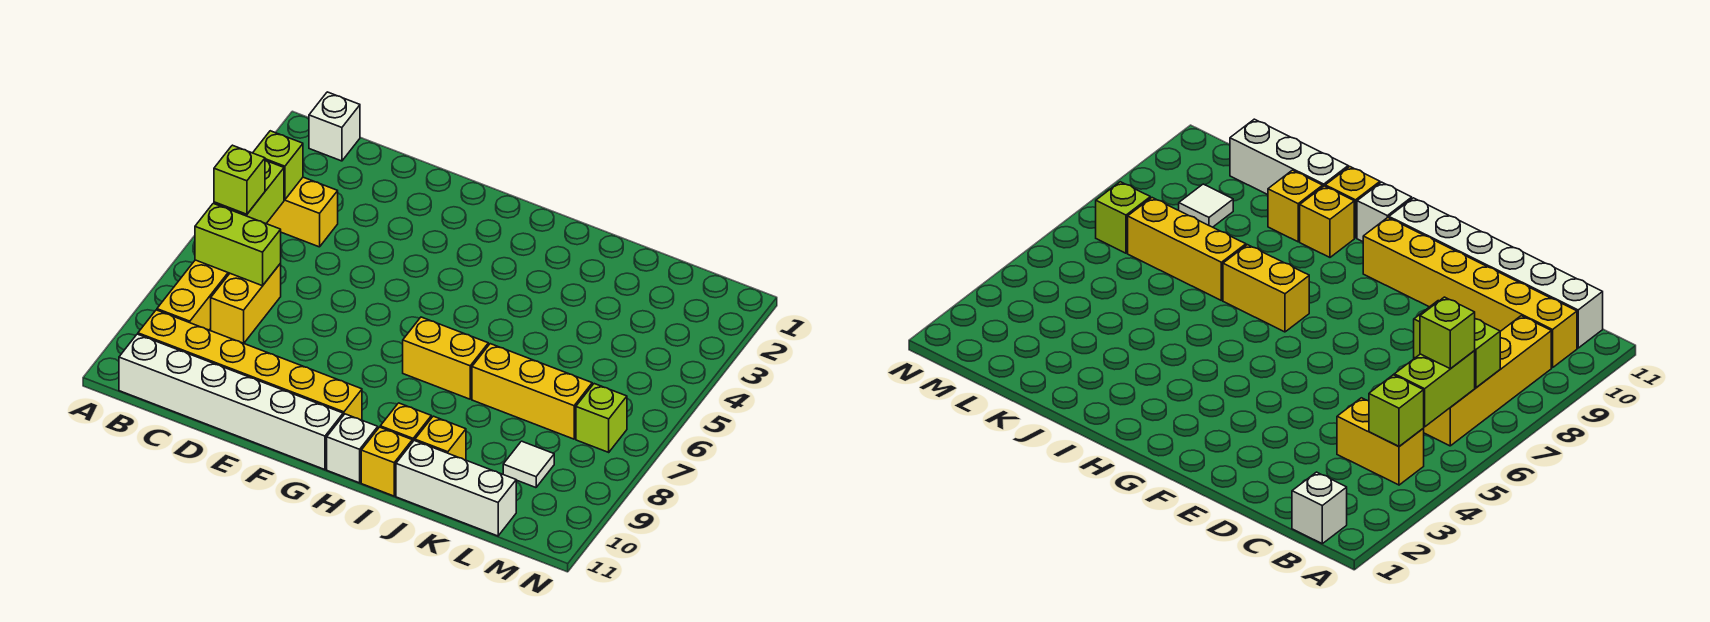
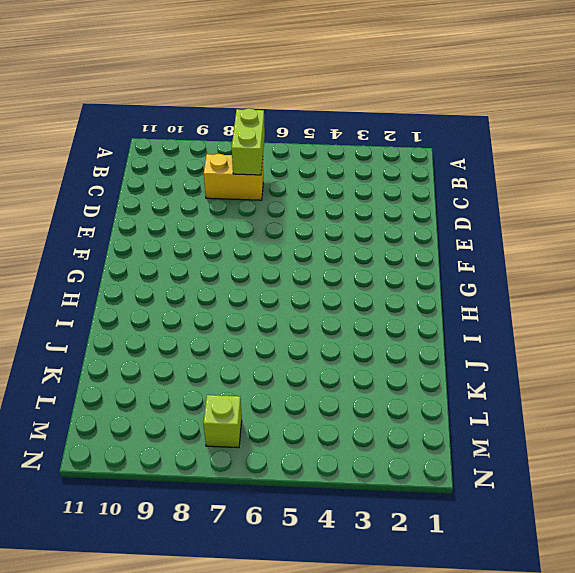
none -> white brick B1 level 1
none -> yellow brick B4:C4 level 1
none -> yellow brick B6:B9 level 1

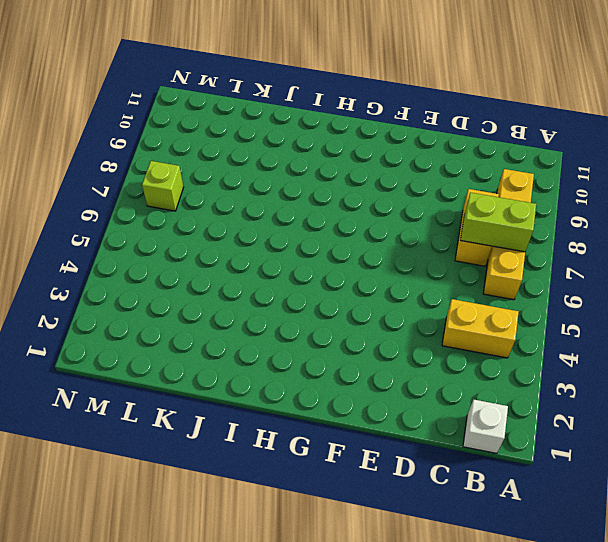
none -> yellow brick B10:G10 level 1
none -> white brick B11:G11 level 1
none -> yellow brick H7:I7 level 1

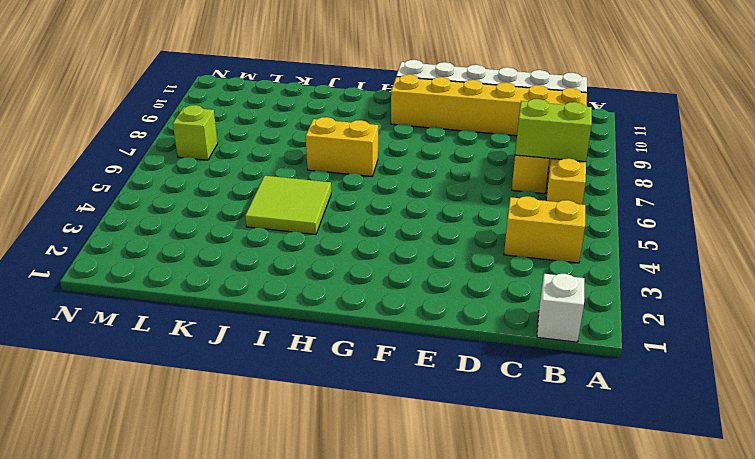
lime tile I4:J5 level 1 -> none
none -> white brick H11 level 1
none -> yellow brick I10 level 1
none -> yellow brick I11 level 1

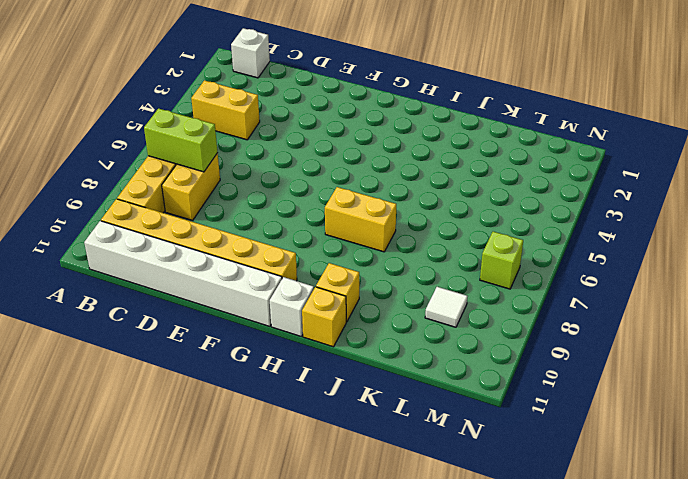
none -> yellow brick J7:L7 level 1
none -> yellow brick J10 level 1
none -> white brick J11:L11 level 1

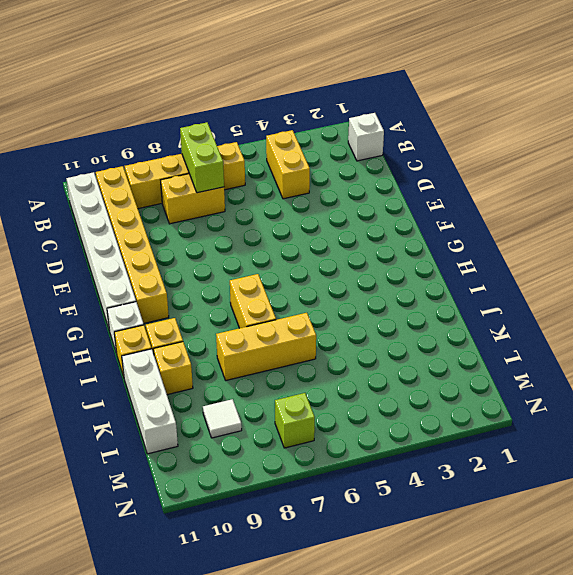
yellow brick J6:J8 level 1 -> yellow brick J7:L7 level 1
none -> lime brick B4 level 2
none -> lime brick B5:B6 level 2
none -> lime brick B6 level 3

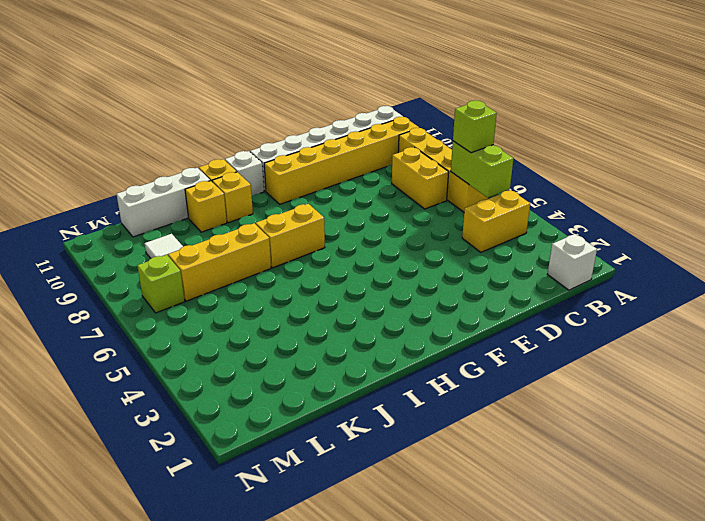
none -> lime brick B4 level 2
none -> lime brick B7:C7 level 2

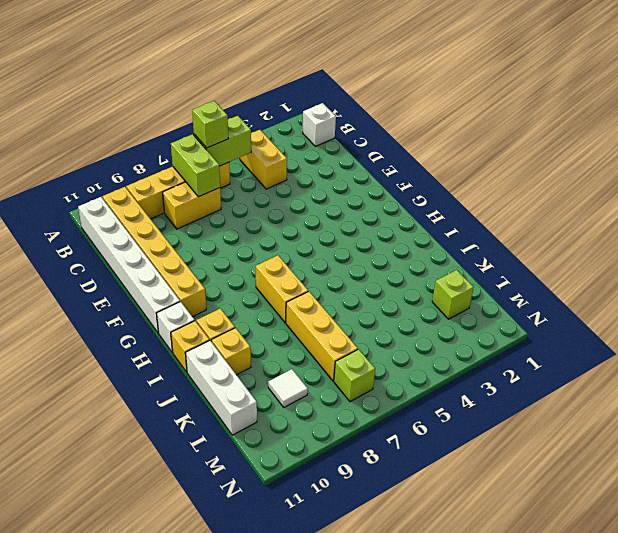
lime brick L2 level 1 -> lime brick B4 level 2

